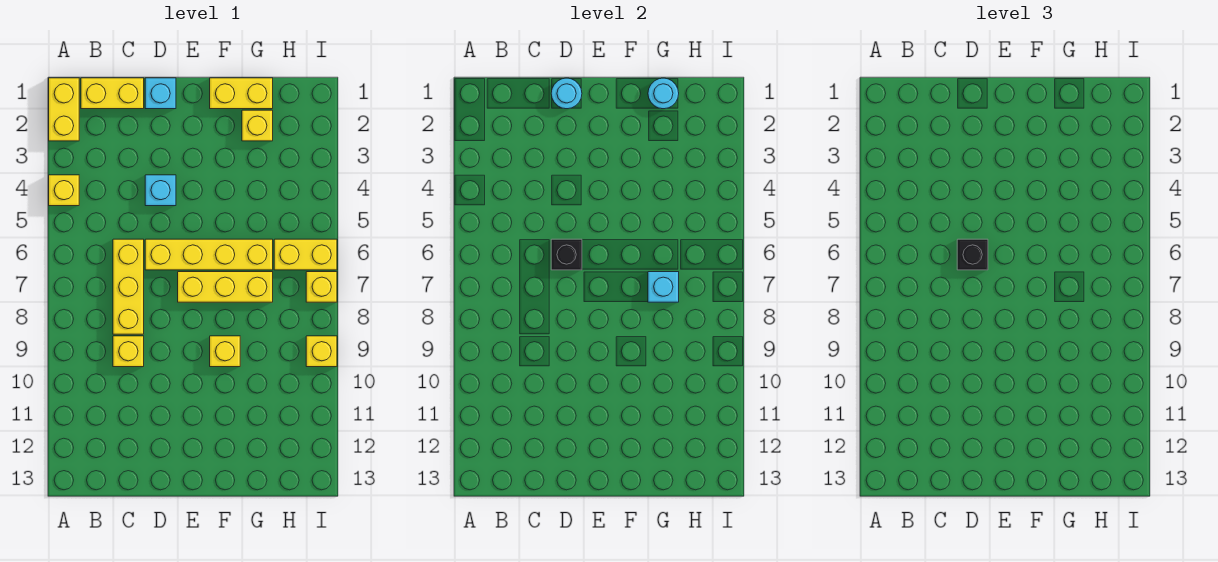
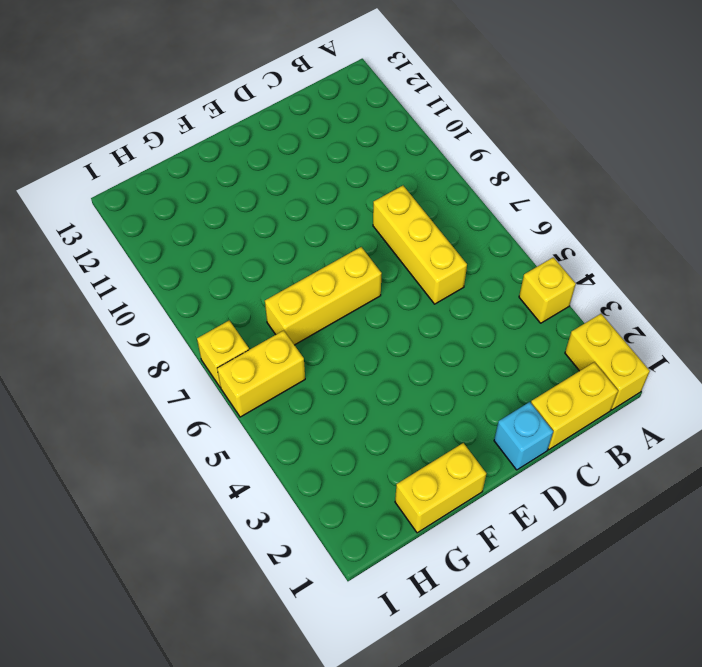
none -> yellow brick C9 level 1
none -> cyan brick D4 level 1
none -> yellow brick D6:G6 level 1

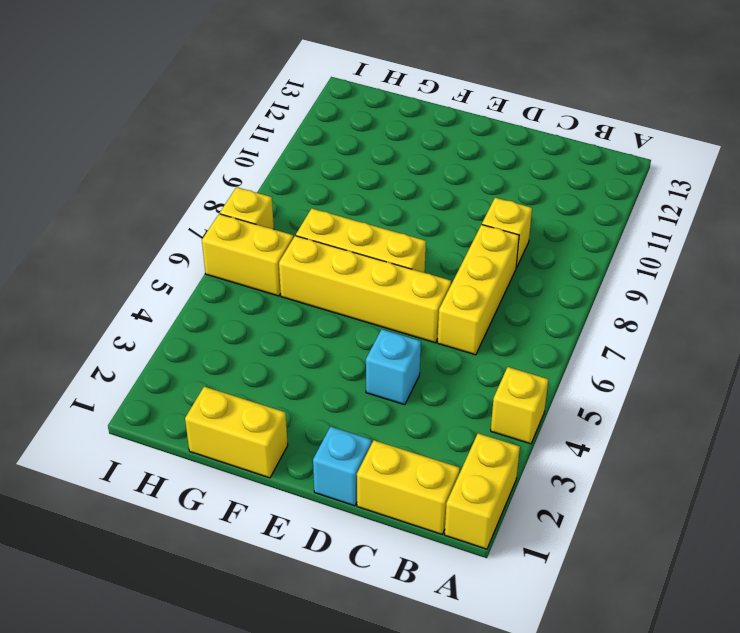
none -> yellow brick F9 level 1
none -> yellow brick G2 level 1
none -> yellow brick I9 level 1

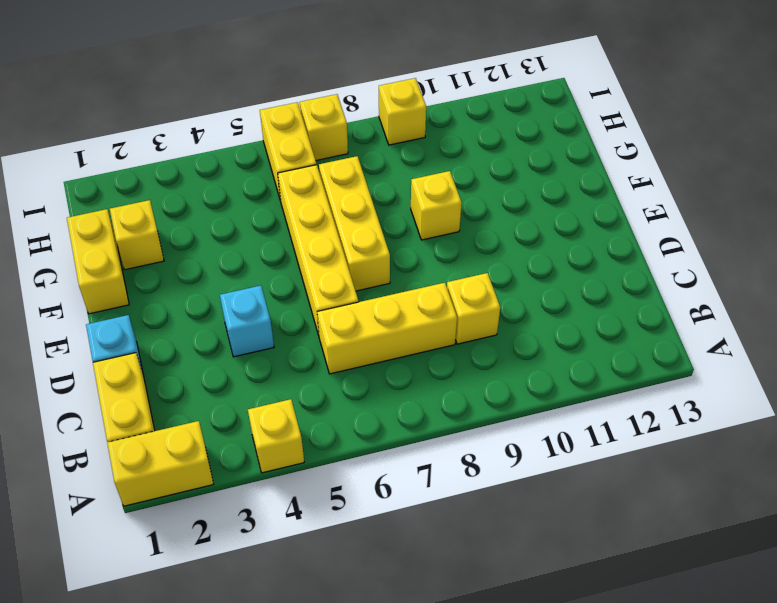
none -> cyan round brick D1 level 2
none -> black brick D6 level 2
none -> cyan round brick G1 level 2

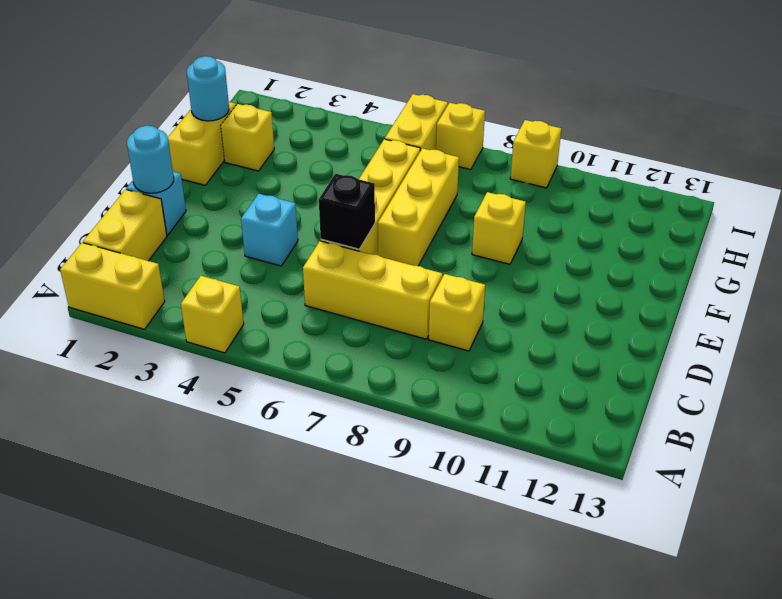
none -> cyan brick G7 level 2
none -> black brick D6 level 3

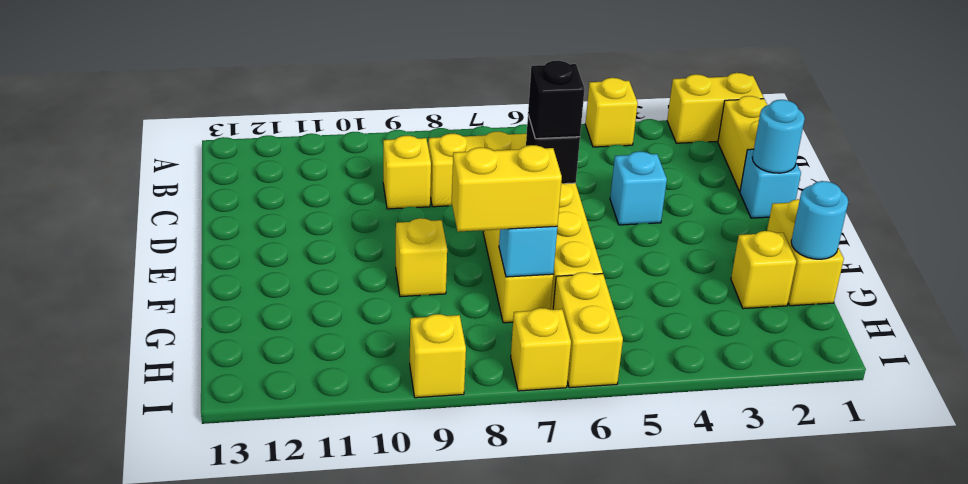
yellow brick G7:G8 level 3 -> none

